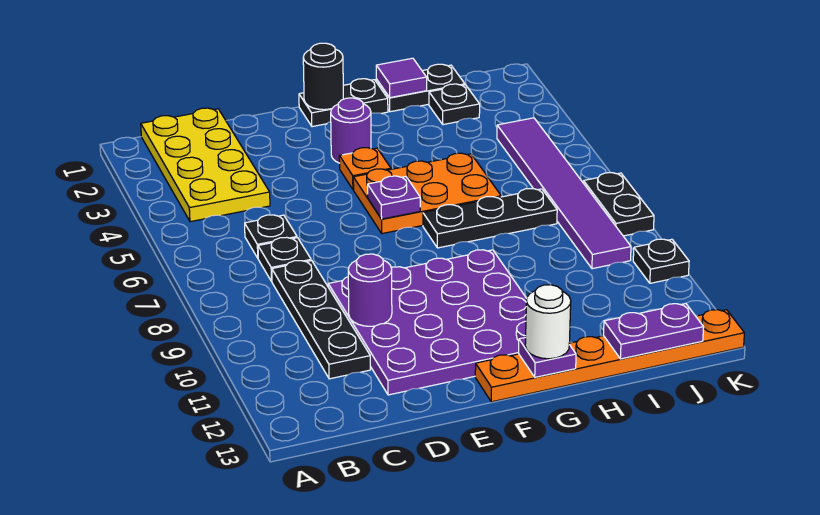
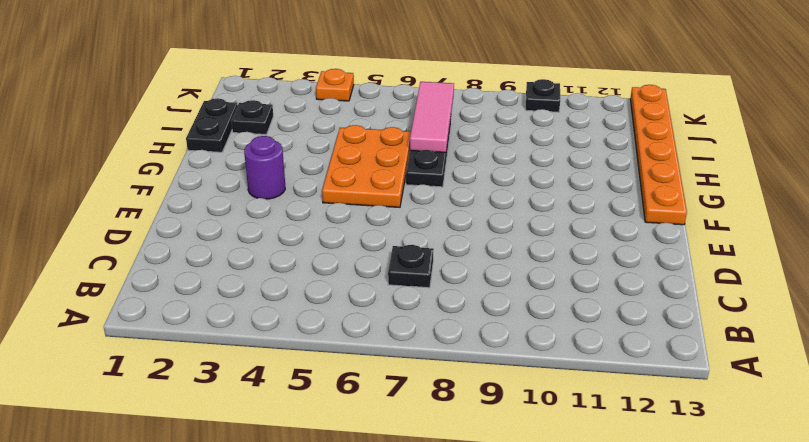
pink tile H7:J7 level 2 -> none
orange plate K4 level 1 -> orange plate F4 level 1
none -> yellow plate B1:C4 level 1
none -> black plate C6 level 1
none -> black plate C8:C11 level 1

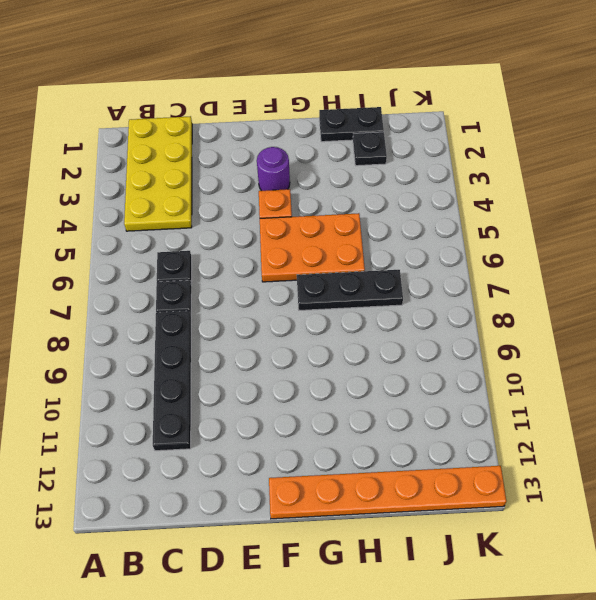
none -> purple plate D9:G12 level 1
none -> black plate F1:G1 level 1
none -> purple tile J4:J9 level 1

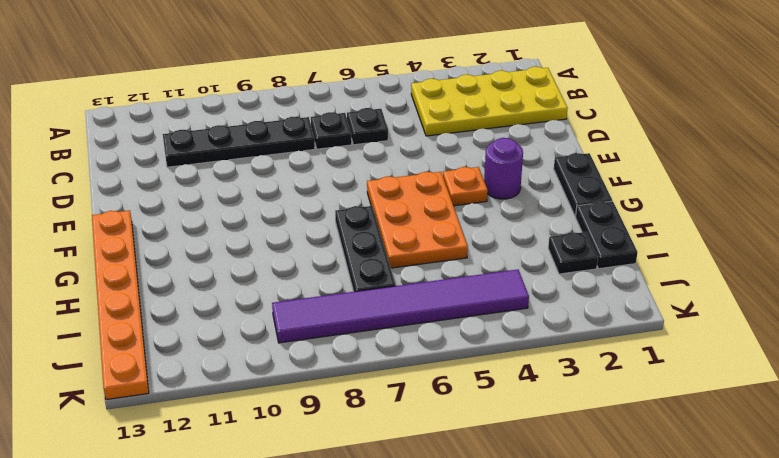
none -> purple plate D9:G12 level 1
none -> black plate K7:K8 level 1
none -> black plate K10 level 1

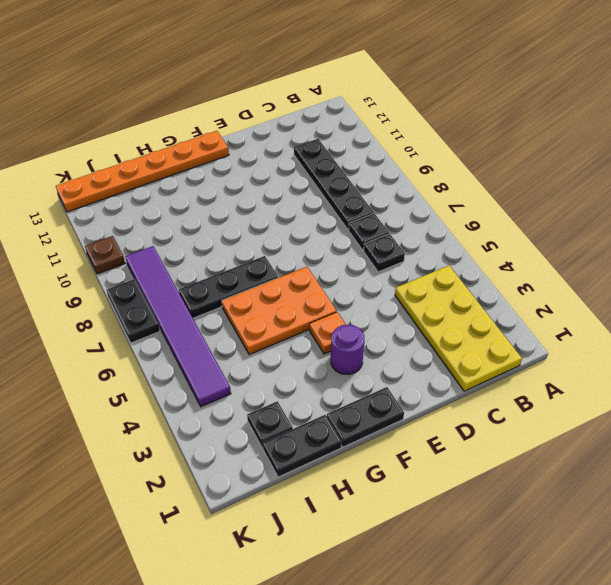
brown plate K10 level 1 -> black plate K10 level 1
none -> purple plate D9:G12 level 1
none -> purple round brick D10 level 2
none -> black round brick F1 level 2

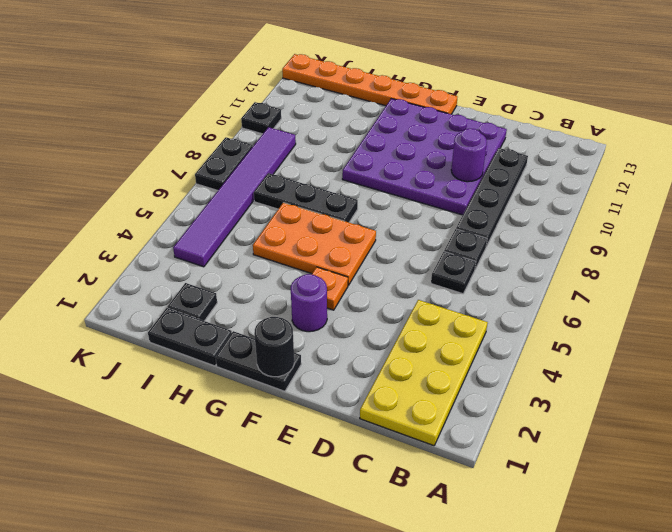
none -> purple plate F6 level 2
none -> purple plate G13 level 2
none -> purple tile H1 level 2

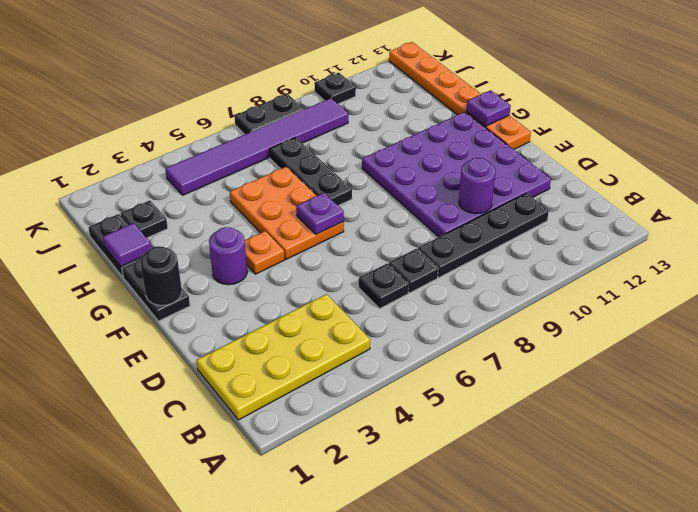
none -> purple plate I13:J13 level 2
none -> white round brick G13 level 3

